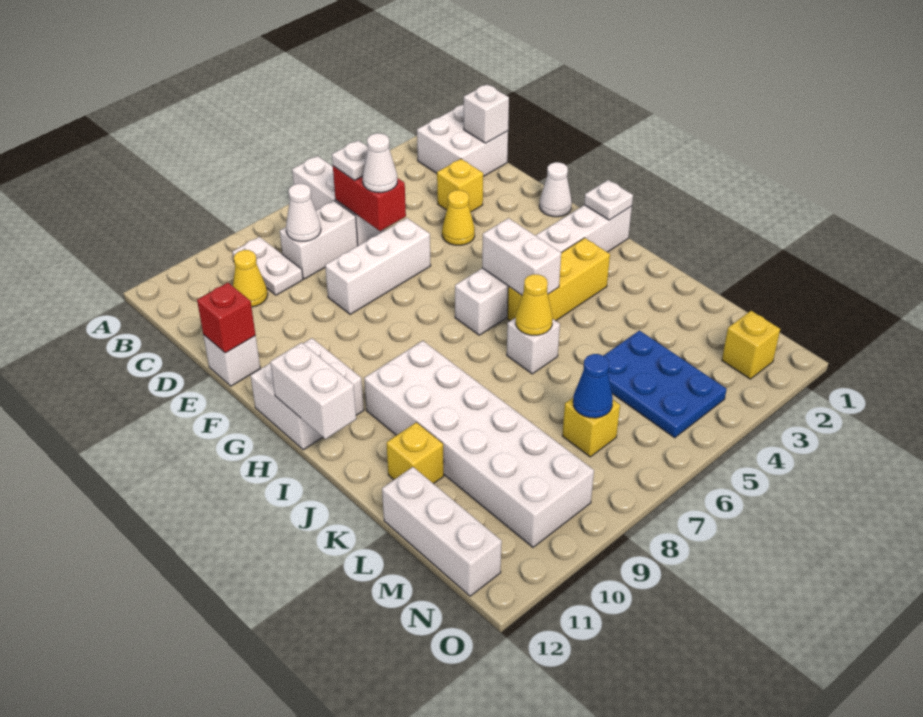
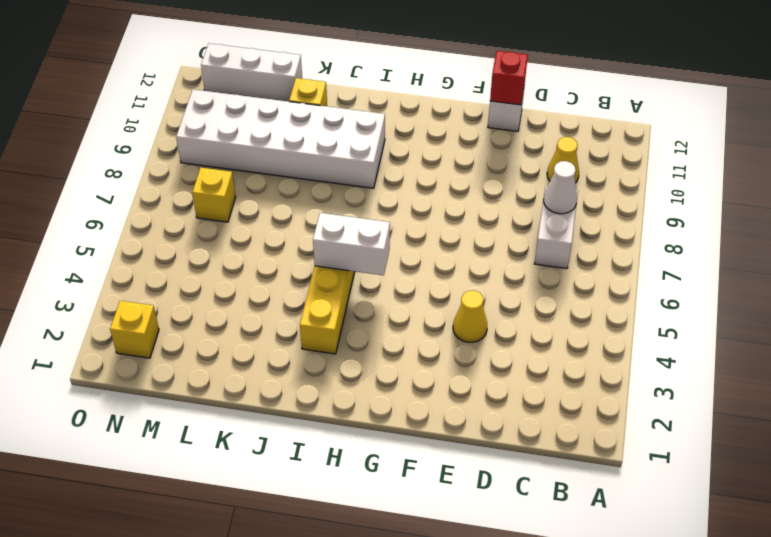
none -> white brick A6:C6 level 1
none -> white brick B1:C2 level 1
none -> white plate B9:C9 level 1
none -> yellow brick D3 level 1

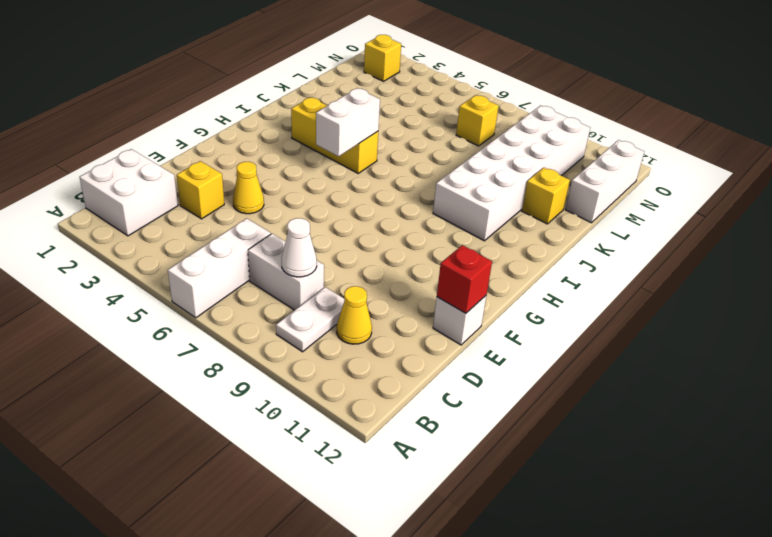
none -> white brick E6:E8 level 1
none -> white cone F1 level 1
none -> white brick G11:H12 level 1
none -> white brick H1:H6 level 1

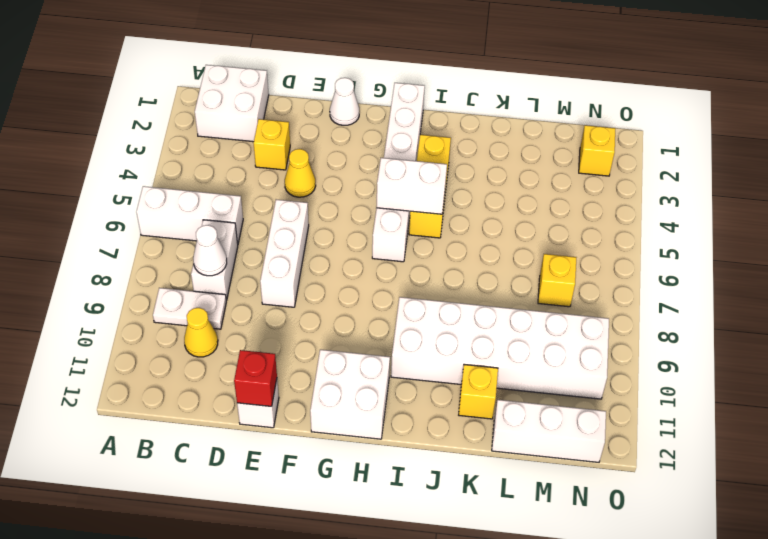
none -> white brick J6 level 1
none -> blue plate L4:N5 level 1
none -> white brick C1 level 2
none -> red brick C6:D6 level 2

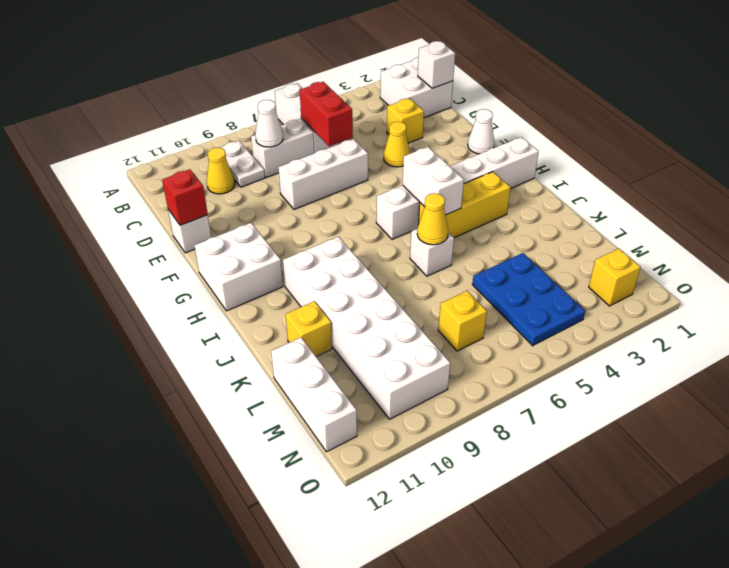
none -> white plate H1 level 2
none -> white brick H12:I12 level 2
none -> blue cone M7 level 2
none -> white plate C6 level 3

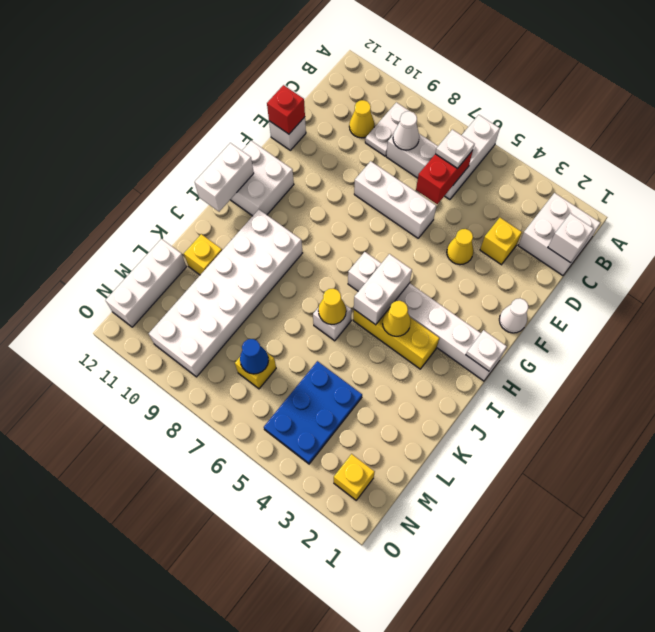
yellow cone I4 level 2 -> none
none -> white cone D6 level 3

